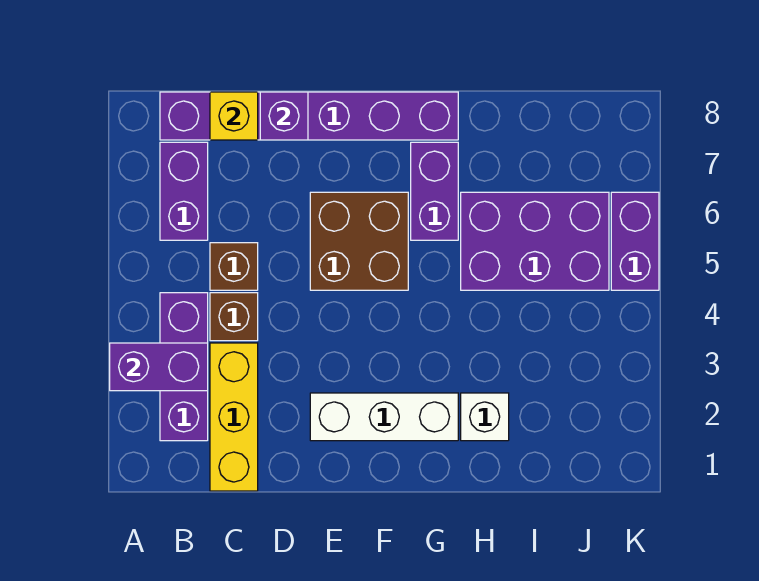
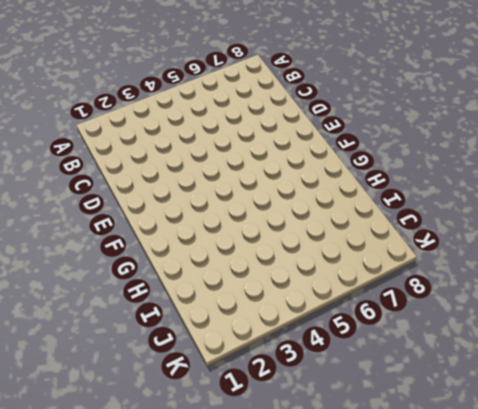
none -> purple brick B2:B4 level 1
none -> purple brick B6:B7 level 1
none -> purple brick B8:G8 level 1

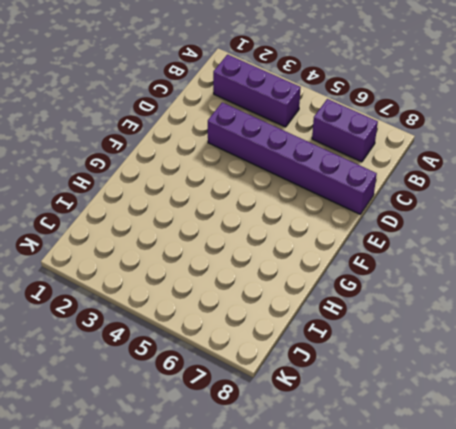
purple brick D3:D8 level 1 -> purple brick B8:G8 level 1
none -> yellow brick C1:C3 level 1
none -> brown brick C4 level 1
none -> brown brick C5 level 1

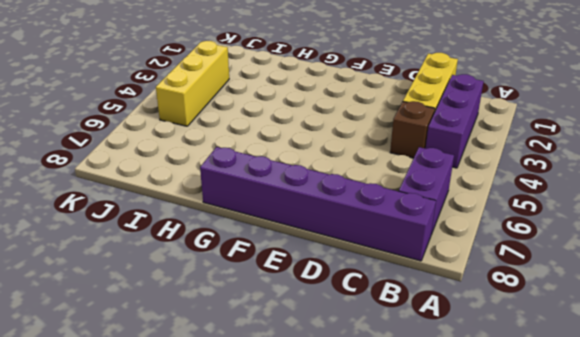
yellow brick J3:J5 level 1 -> purple brick H5:J6 level 1
none -> brown brick C5 level 1
none -> white brick E2:G2 level 1
none -> brown brick E5:F6 level 1

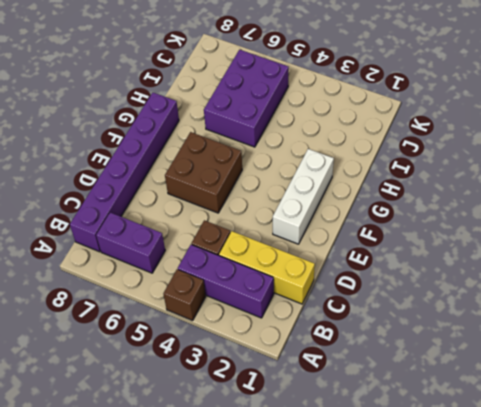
brown brick A4 level 1 -> brown brick C5 level 1
none -> purple brick G6:G7 level 1
none -> white brick H2 level 1
none -> purple brick K5:K6 level 1

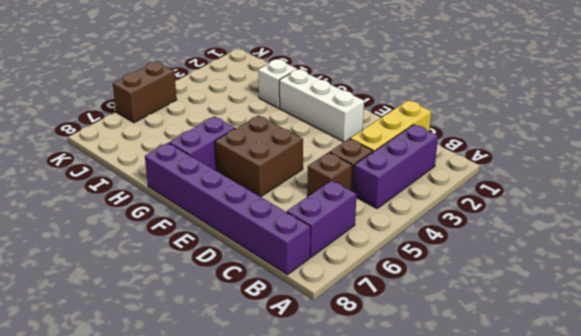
brown brick K5:K6 level 1 -> purple brick K5:K6 level 1
none -> purple brick H5:J6 level 1
none -> purple brick A3:B3 level 2
none -> yellow brick C8 level 2

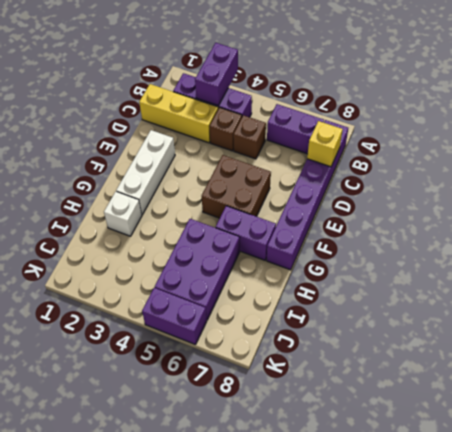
none -> purple brick D8 level 2

